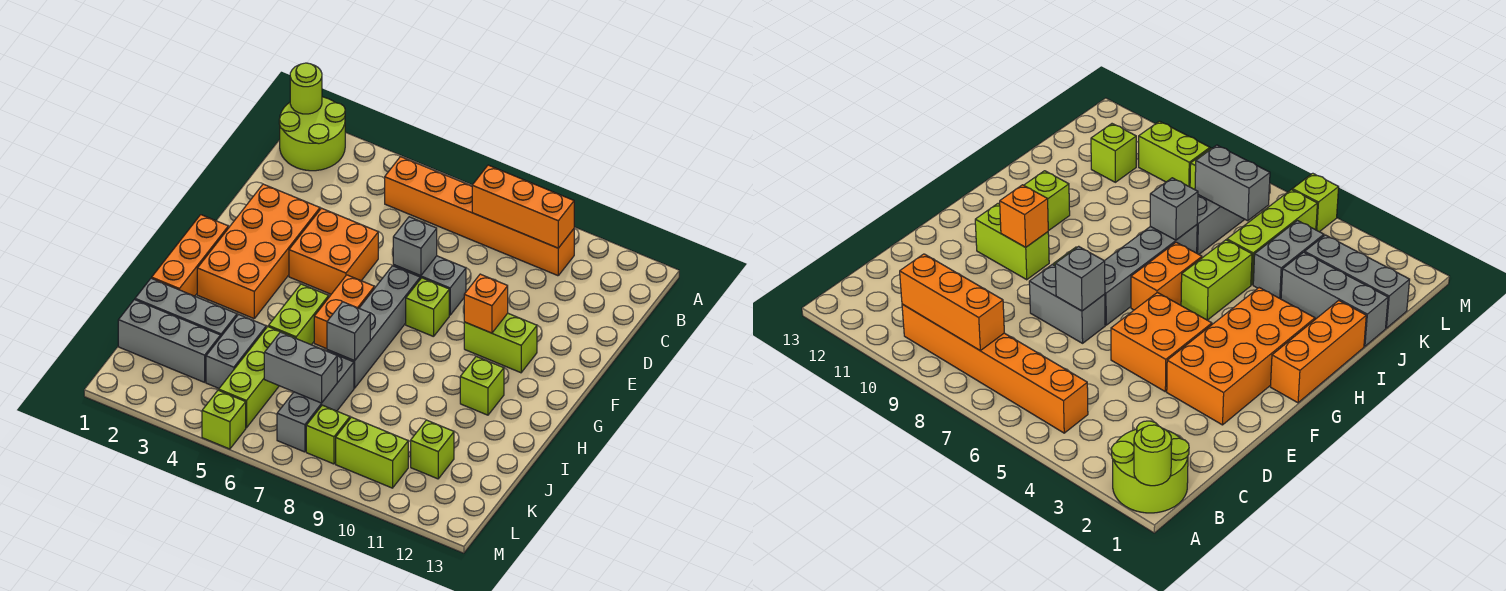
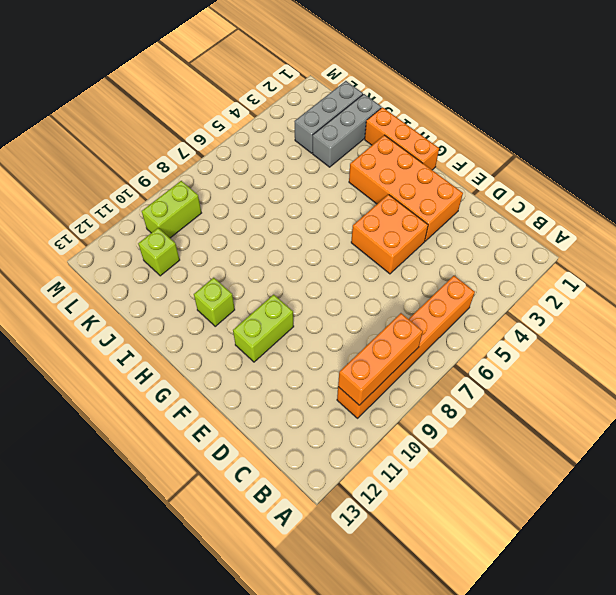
none -> lime round brick A1:B2 level 1
none -> grey brick E7:E8 level 1
none -> grey brick F7:I7 level 1

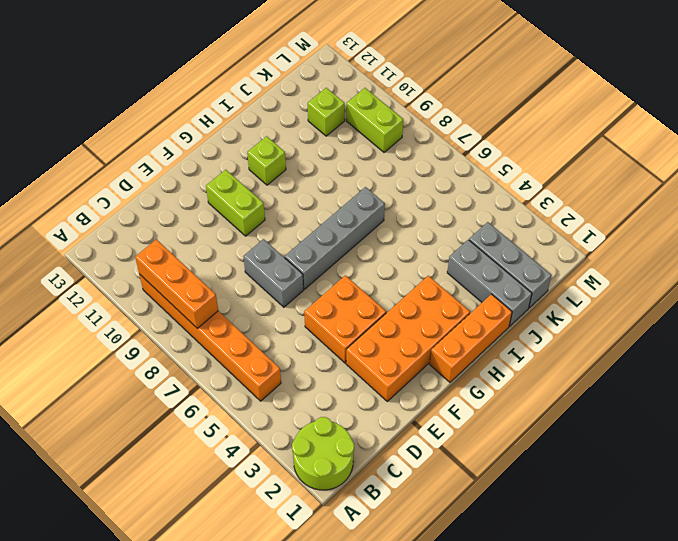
none -> lime brick F8 level 1
none -> orange brick G6:H6 level 1
none -> lime brick H5:I5 level 1

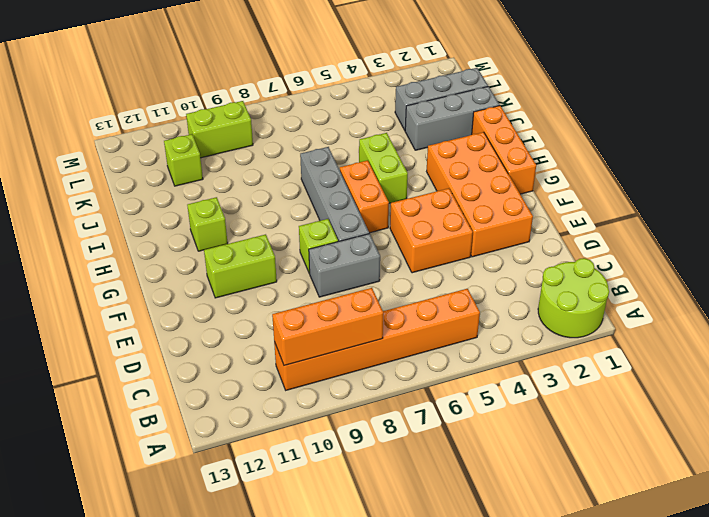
none -> grey brick J4:K4 level 1
none -> lime brick J5:L5 level 1
none -> grey brick J7:L7 level 1

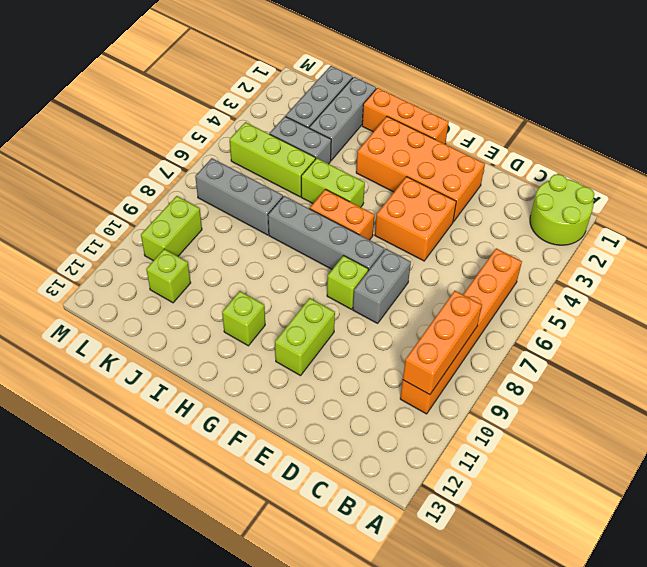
none -> lime brick L8 level 1
none -> lime brick M5 level 1
none -> lime round brick A1 level 2

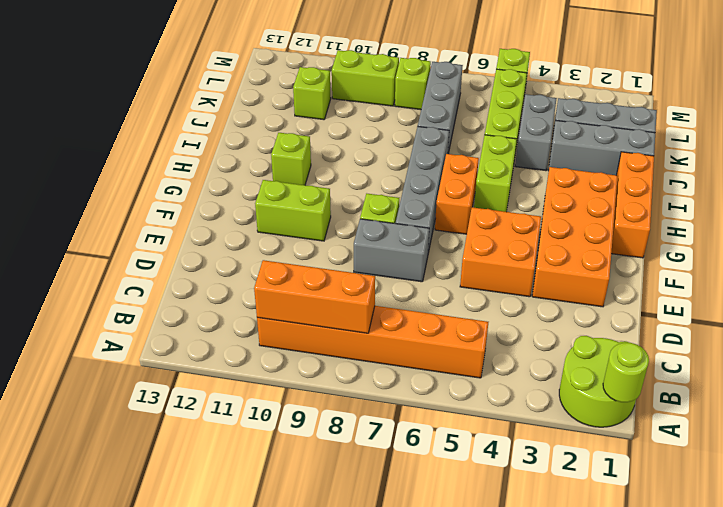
none -> grey brick E7 level 2
none -> orange brick F10 level 2
none -> grey brick I7 level 2

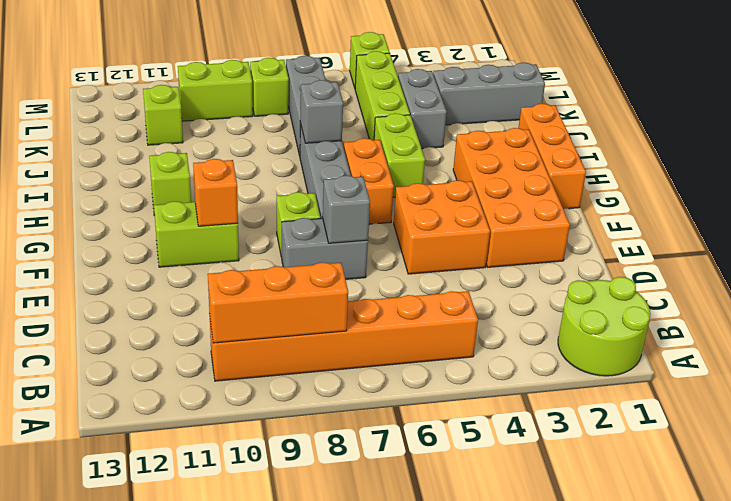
none -> grey brick J1:J3 level 1
none -> lime round brick A1 level 2
none -> grey brick K6:K7 level 2

